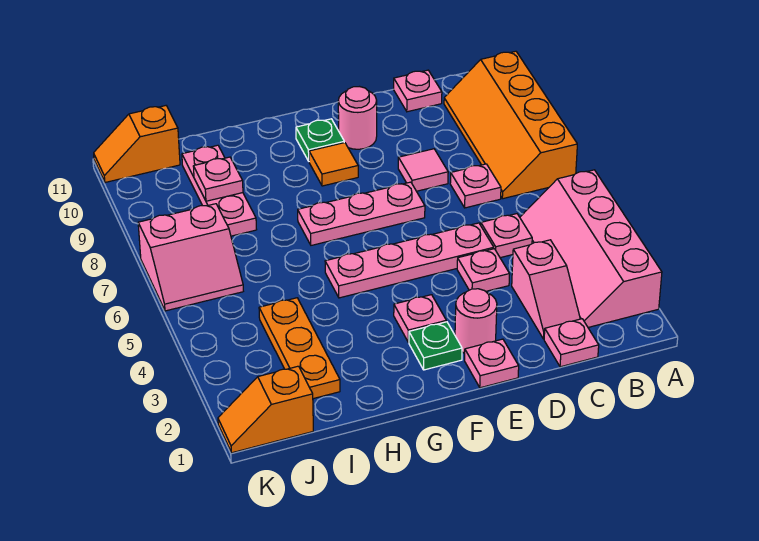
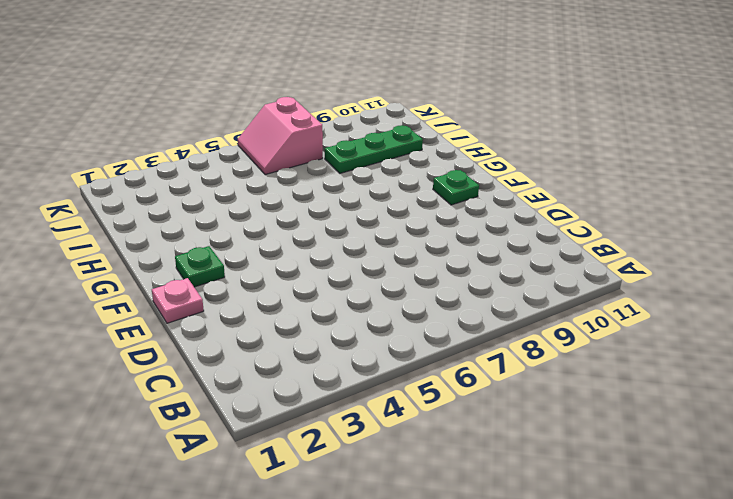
green plate I8:I10 level 1 -> pink plate I8:I10 level 1
none -> pink slope A2:B5 level 1 top A
none -> orange slope A7:B10 level 1 top A
none -> pink plate C1 level 1

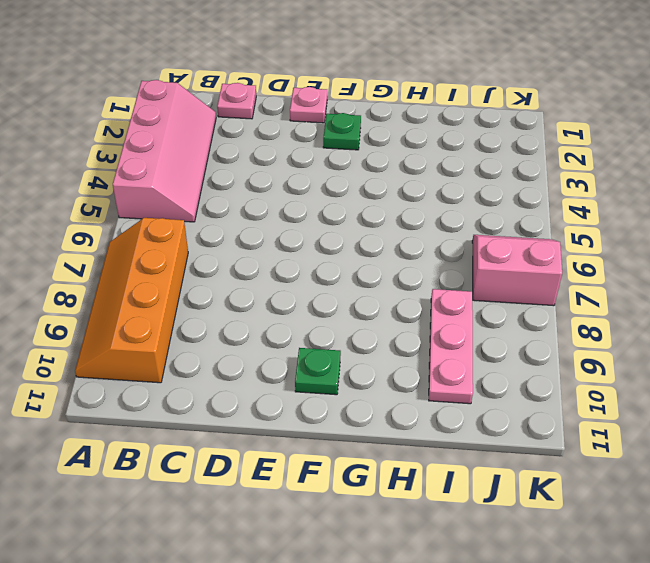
orange slope A7:B10 level 1 top B -> orange slope A7:B10 level 1 top A
none -> pink slope C2:C3 level 1 top 3
none -> pink plate C5 level 1
none -> pink plate C7 level 1

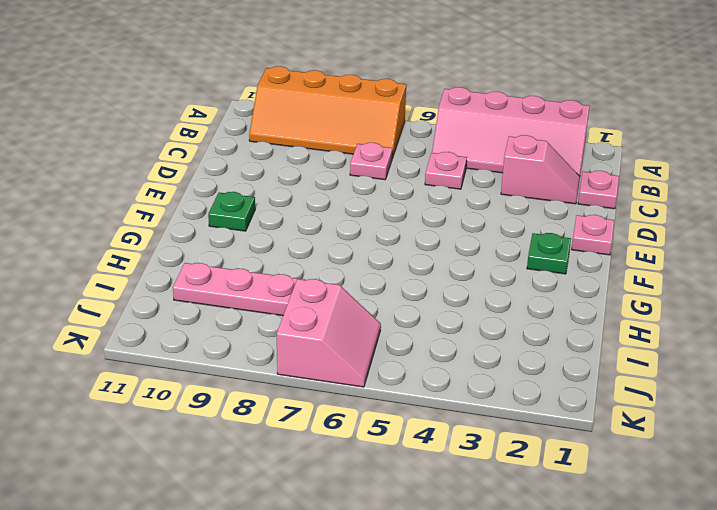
none -> pink plate C11 level 1
none -> pink plate D4 level 1
none -> pink plate D5:G5 level 1

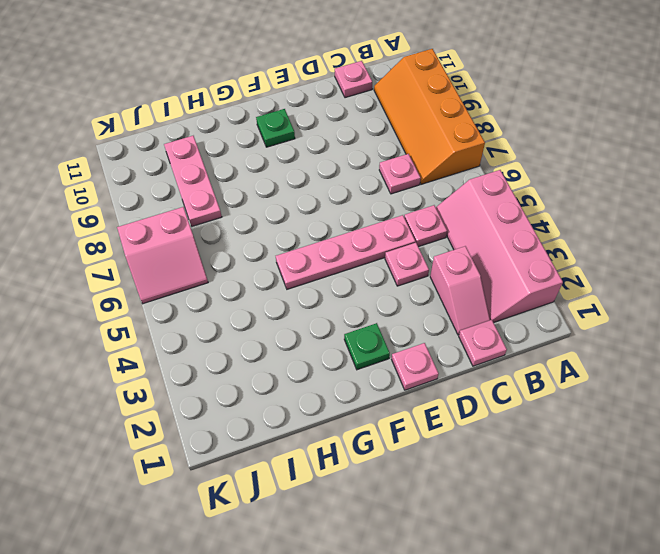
none -> pink tile D8 level 1
none -> pink round brick E2 level 1
none -> pink plate E7:G7 level 1

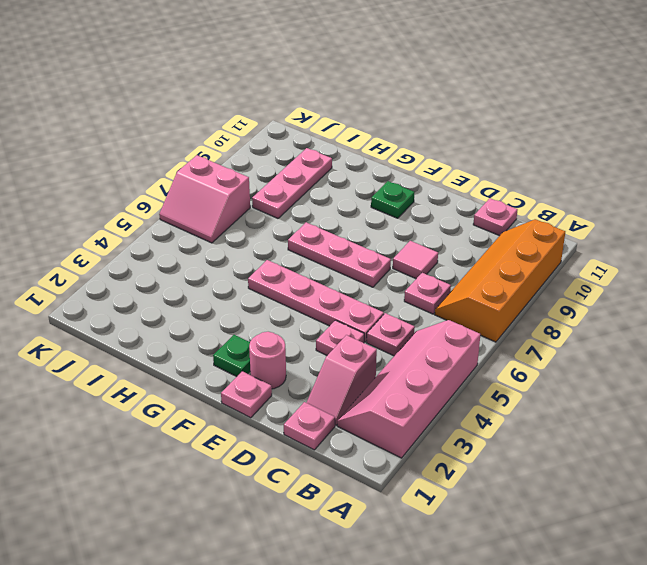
none -> pink round brick E10 level 1
none -> pink plate F3 level 1
none -> orange tile F9 level 1

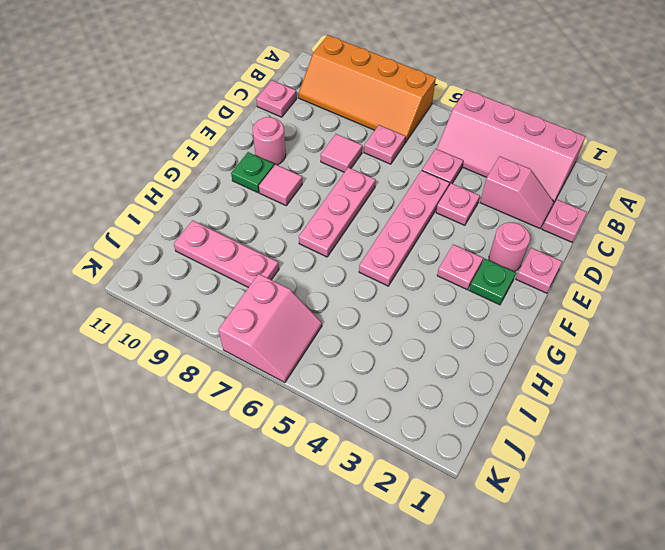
pink tile F9 level 1 -> orange tile F9 level 1
none -> orange plate I2:I4 level 1
none -> orange slope J1:K1 level 1 top J
none -> orange slope J11:K11 level 1 top J

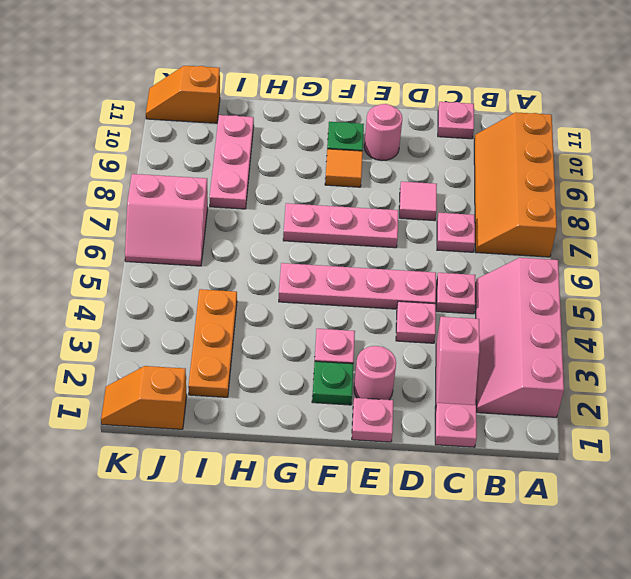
none -> pink plate I9 level 2

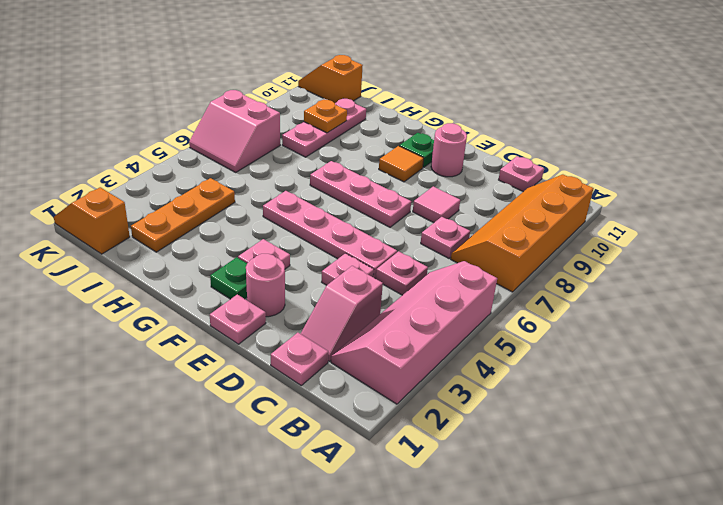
orange plate I9 level 2 -> pink plate I9 level 2

